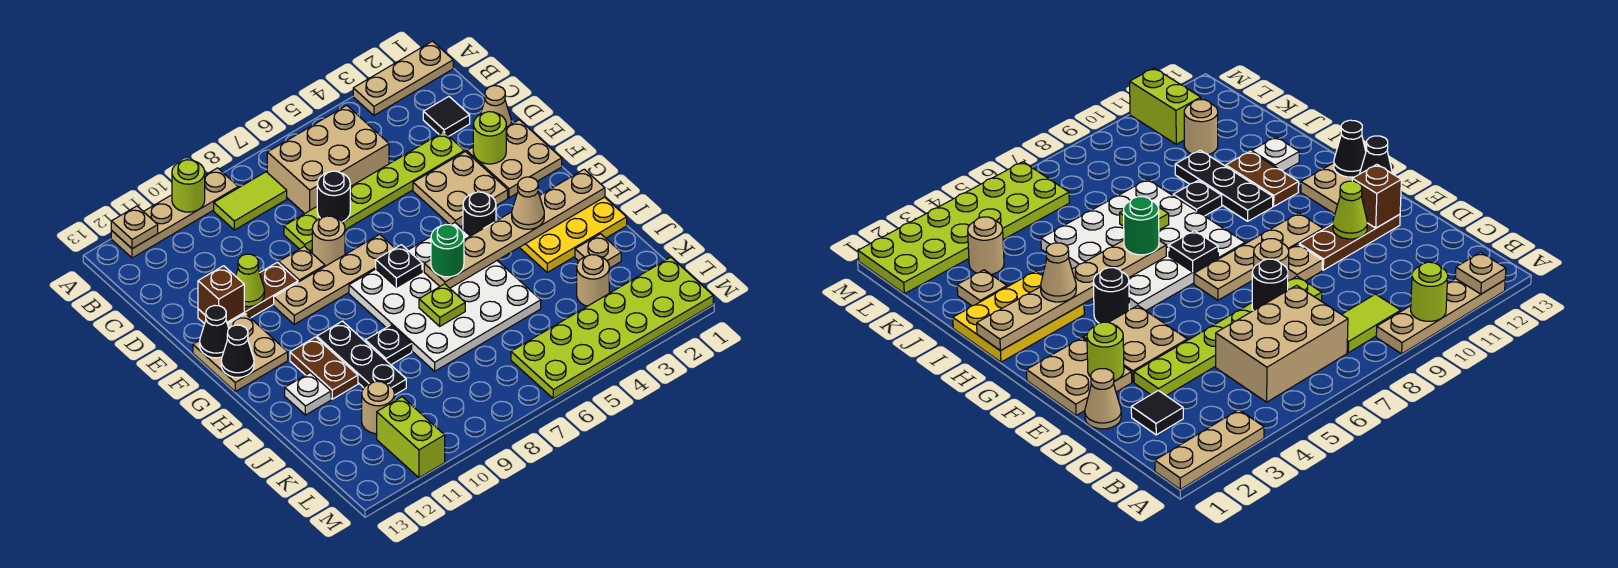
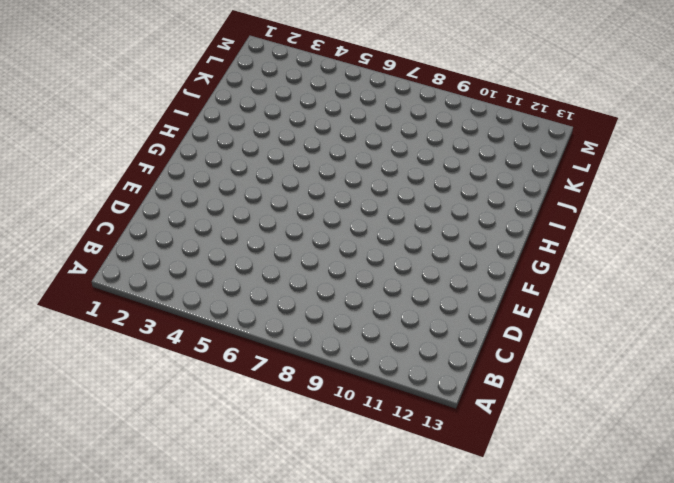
none -> tan plate A1:A3 level 1
none -> tan plate A9:A12 level 1
none -> tan brick B5:C7 level 1
none -> lime tile B8:B9 level 1

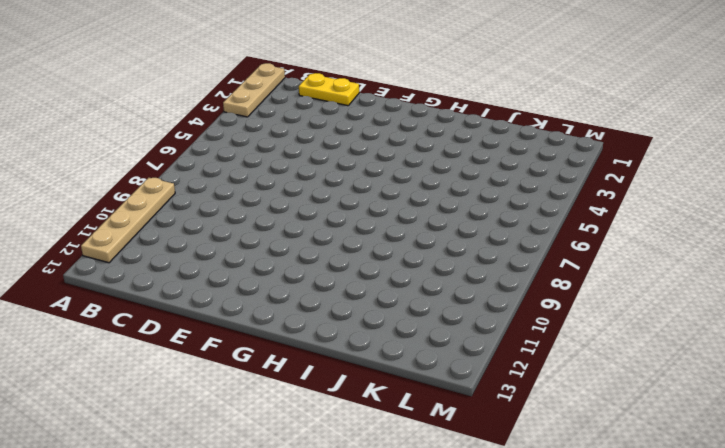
yellow plate C1:D1 level 1 -> tan cone D1 level 1
none -> tan brick B5:C7 level 1
none -> lime tile B8:B9 level 1
none -> black tile C2 level 1
none -> lime plate D3:D8 level 1

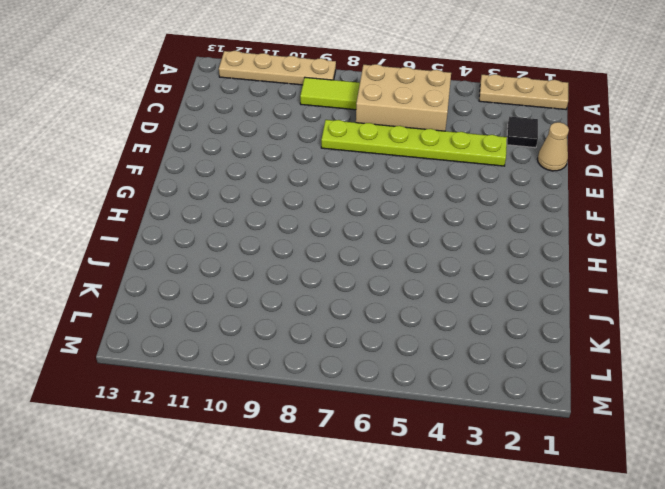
none -> tan plate E1:F2 level 1
none -> tan plate E3:F4 level 1
none -> tan round brick E8 level 1
none -> tan plate E9 level 1

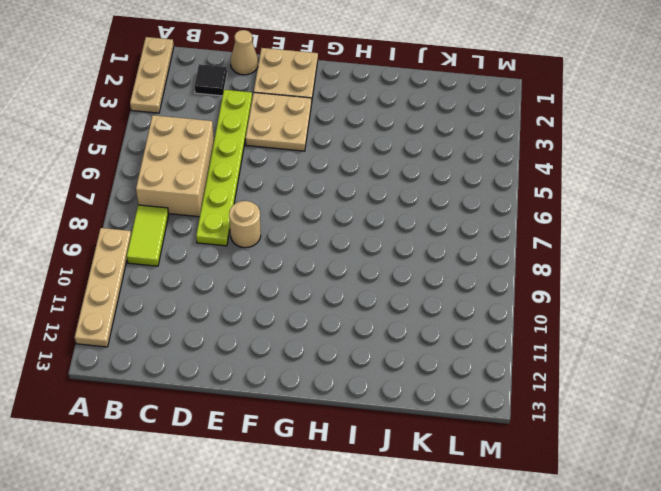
none -> tan plate E9 level 1
none -> brown plate E10:E12 level 1
none -> tan plate F7:F10 level 1
none -> tan plate F12:G13 level 1

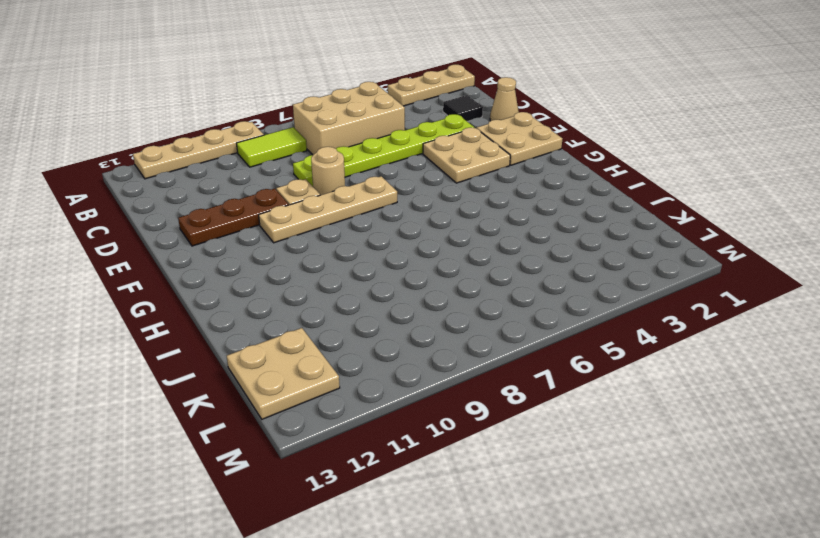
tan plate K12:L13 level 1 -> tan plate F12:G13 level 1
none -> black round brick G4 level 1
none -> white plate G5:J8 level 1
none -> yellow plate H1:I3 level 1
none -> black plate H10:J10 level 1

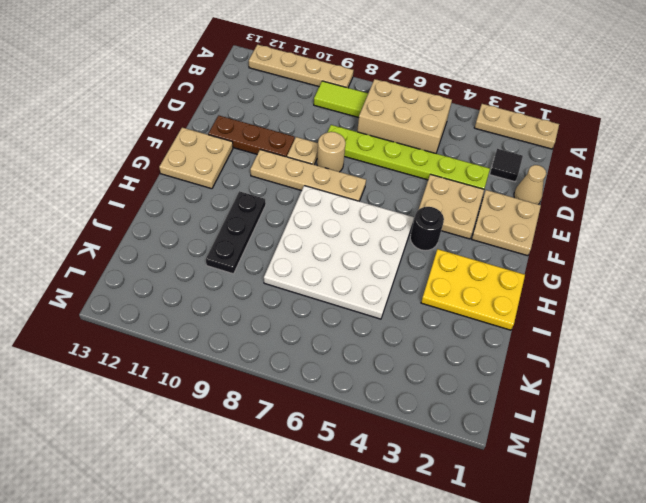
none -> brown plate H11:I11 level 1
none -> black plate I9 level 1
none -> white plate I12 level 1
none -> tan plate J2 level 1

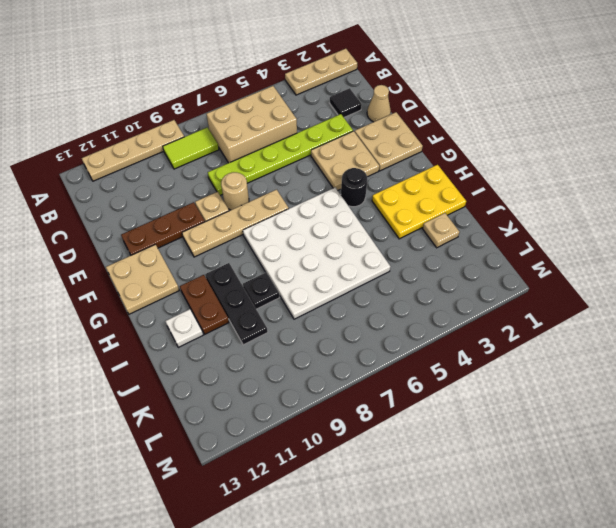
none -> tan round brick K3 level 1
none -> tan round brick K11 level 1
none -> lime plate L1:M6 level 1
none -> lime brick L11:M11 level 1

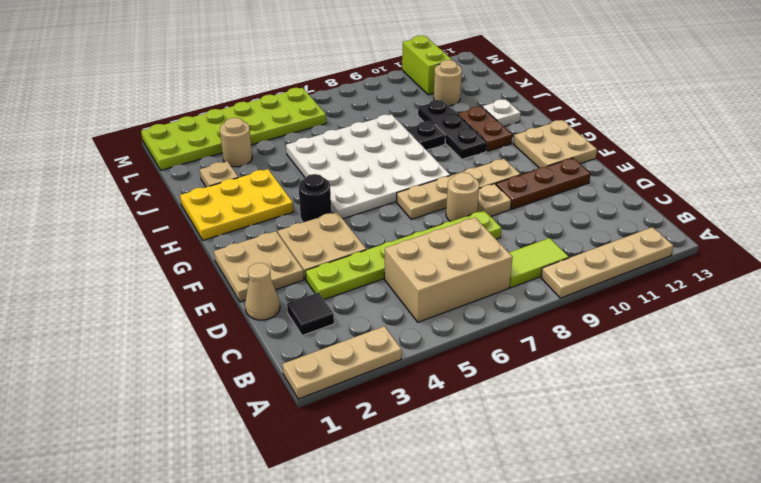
none -> lime round brick A10 level 2
none -> tan plate A12 level 2
none -> black round brick D7 level 2
none -> lime round brick E2 level 2

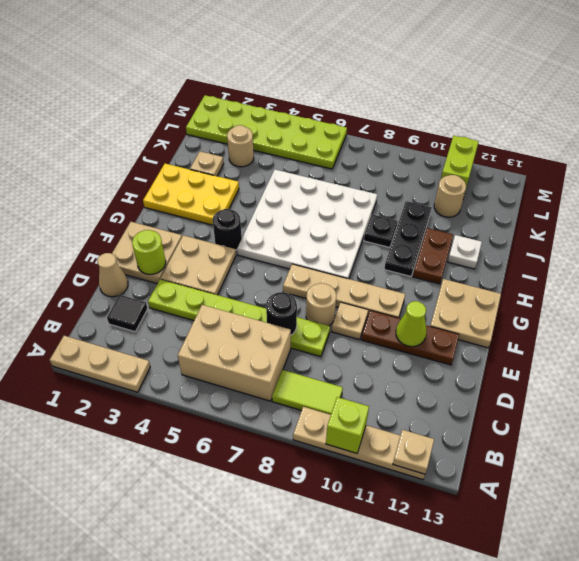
lime brick A10 level 2 -> lime round brick A10 level 2
none -> brown brick E12 level 2
none -> black cone F13 level 2
none -> black plate G7 level 2
none -> black cone G13 level 2

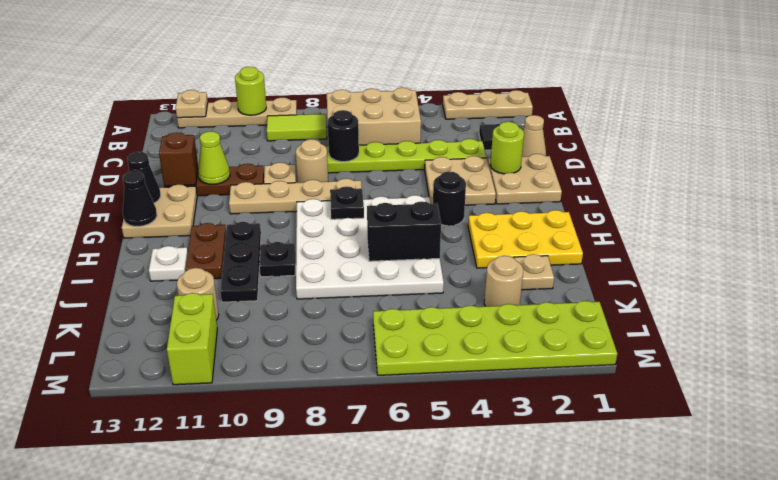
black brick I5:I6 level 2 -> none
none -> tan plate H1:H6 level 2
none -> lime plate I7 level 2
none -> tan cone H3 level 3
none -> green round brick H6 level 3

